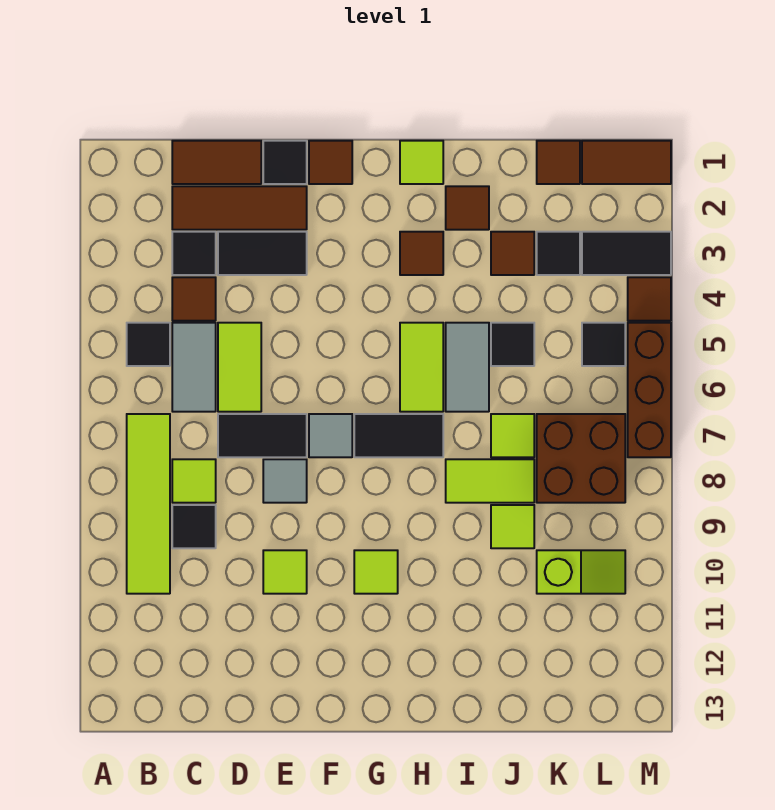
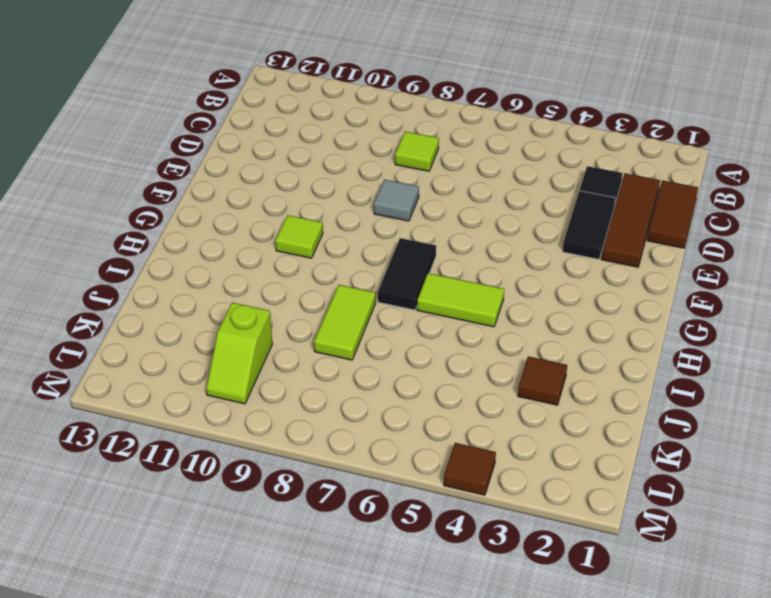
none -> black tile B5 level 1
none -> lime tile B7:B10 level 1
none -> brown tile C4 level 1
none -> grey tile C5:C6 level 1

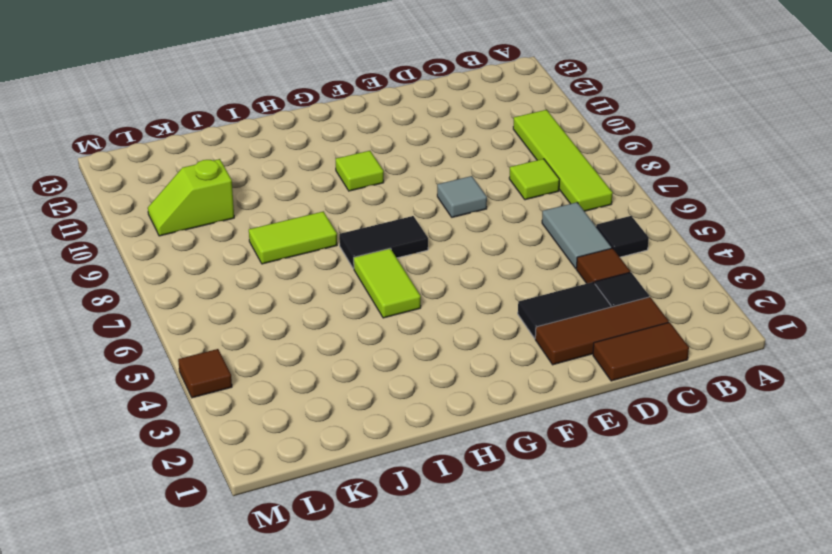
none -> black tile C9 level 1
none -> lime tile D5:D6 level 1
none -> black tile D7:E7 level 1
none -> black tile E1 level 1

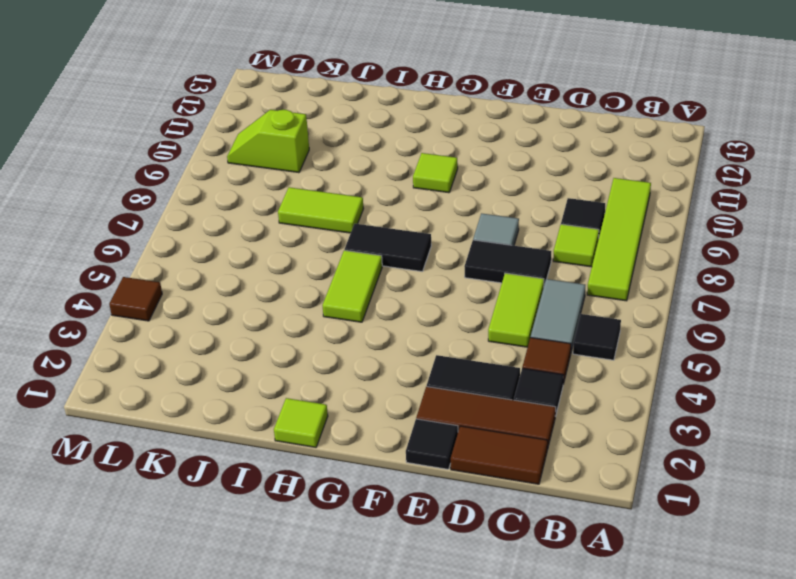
none -> lime tile E10 level 1
none -> brown tile F1 level 1
none -> grey tile F7 level 1
none -> brown tile H3 level 1

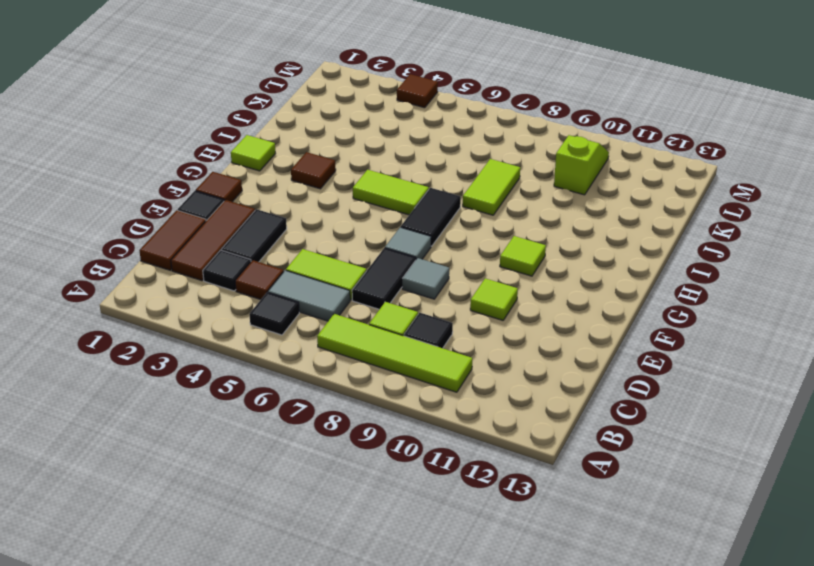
none -> brown tile I2 level 1
none -> grey tile I5:I6 level 1
none -> brown tile J3 level 1
none -> black tile J5 level 1

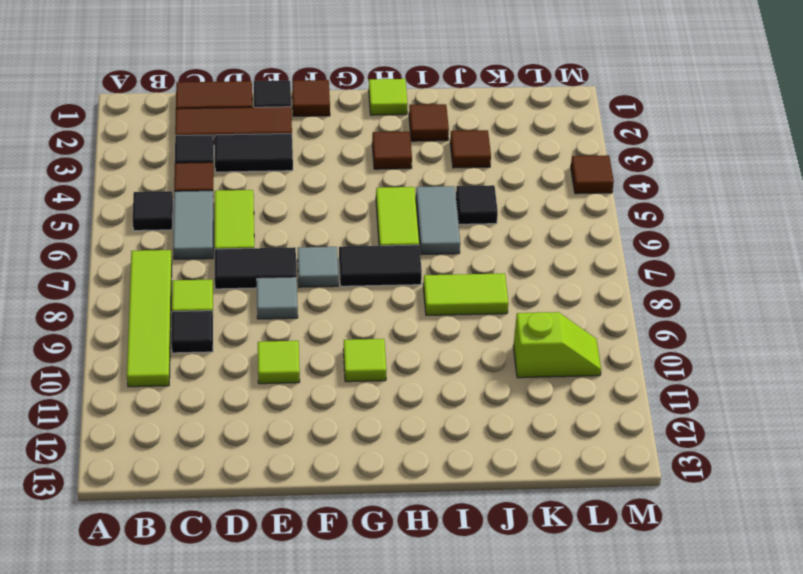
none -> lime tile J7 level 1
none -> lime tile J9 level 1
none -> brown tile K1 level 1
none -> black tile K3 level 1

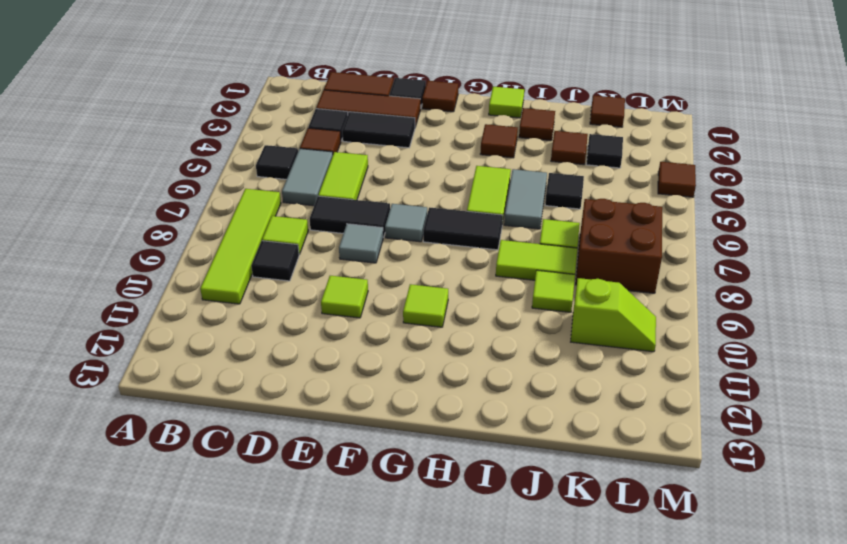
none -> brown tile L1:M1 level 1
none -> black tile L3:M3 level 1
none -> black tile L5 level 1
none -> brown brick M5:M7 level 1

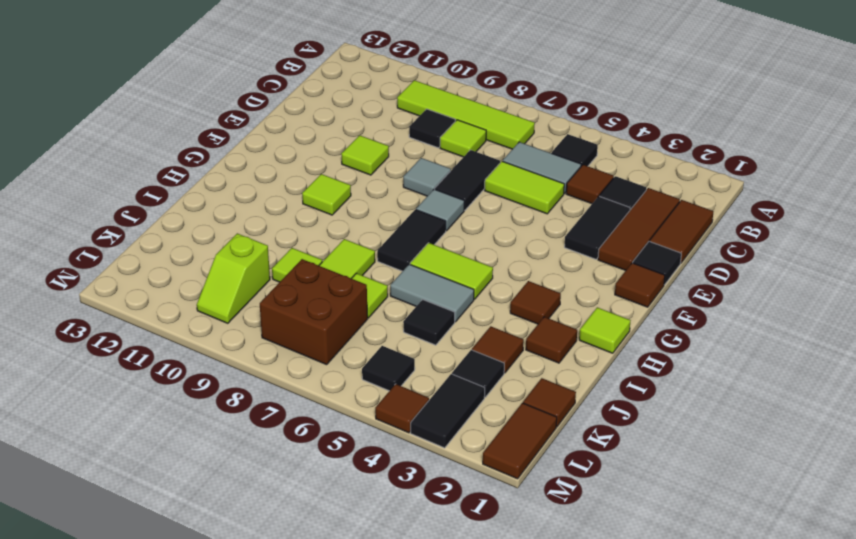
none -> brown brick M5:M7 level 1

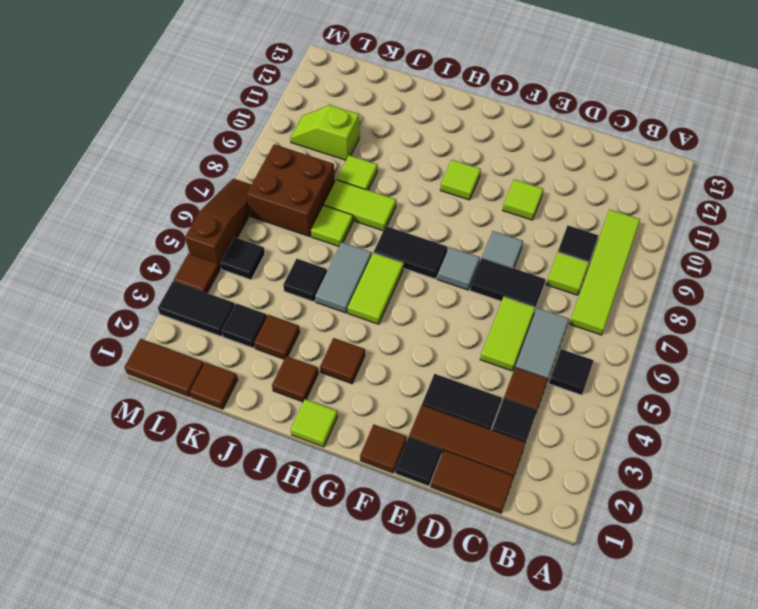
brown slope M5:M7 level 1 top 5 -> brown brick M5:M7 level 1

